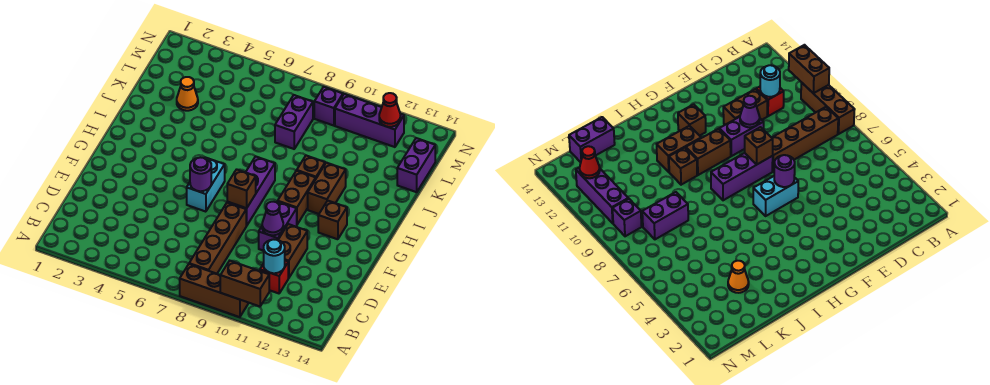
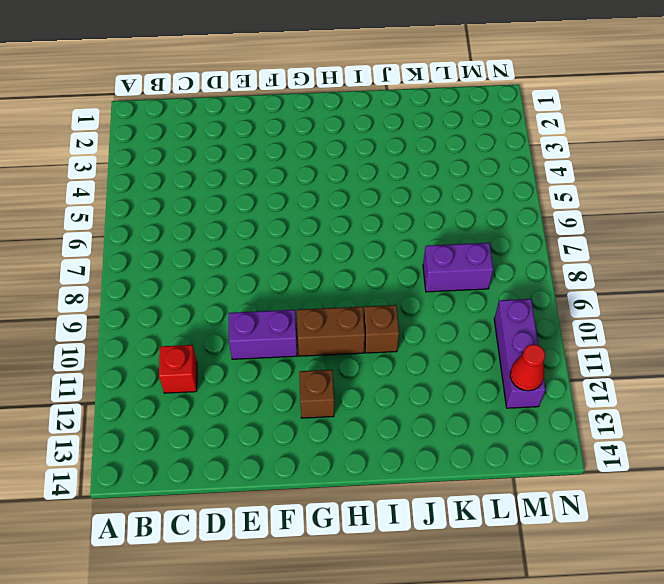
none -> brown brick A8:A10 level 1
none -> brown brick B8:E8 level 1
none -> brown brick D11:E11 level 1

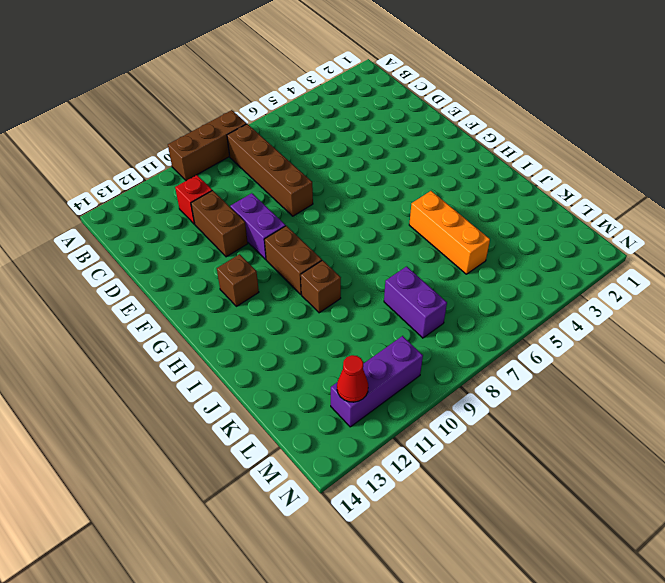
orange brick I5:K5 level 1 -> none
none -> cyan brick F6:G6 level 1
none -> purple brick F8:H8 level 1
none -> brown brick H11:I11 level 1

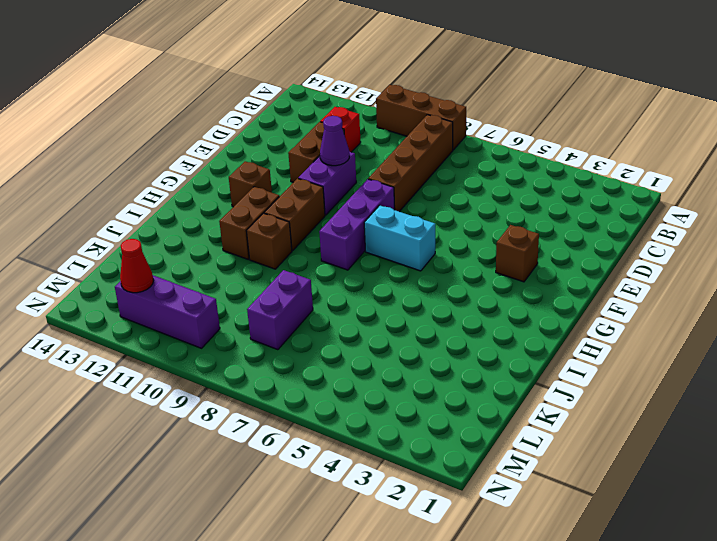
brown brick F3 level 1 -> brown brick F8 level 2
cyan brick G6:G7 level 1 -> cyan brick F6:G6 level 1
none -> orange cone K3 level 1
none -> purple brick K14:L14 level 1
none -> purple brick M9 level 1

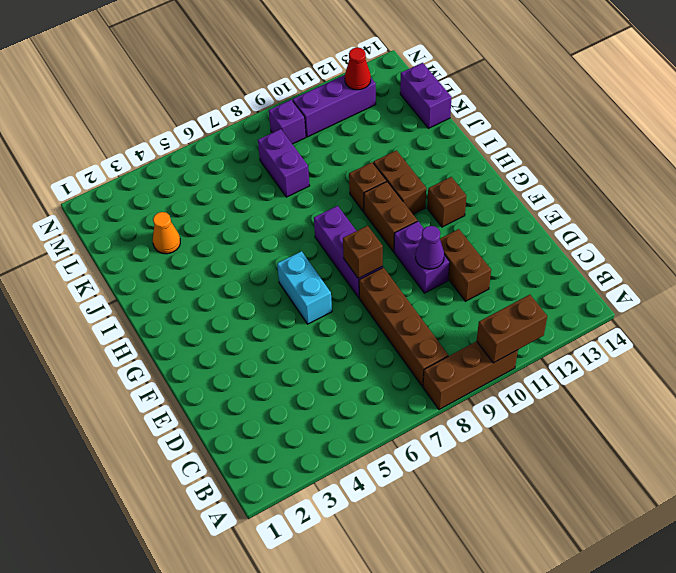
none -> red brick C11 level 1
none -> cyan round brick C11 level 2
none -> purple round brick F6 level 2

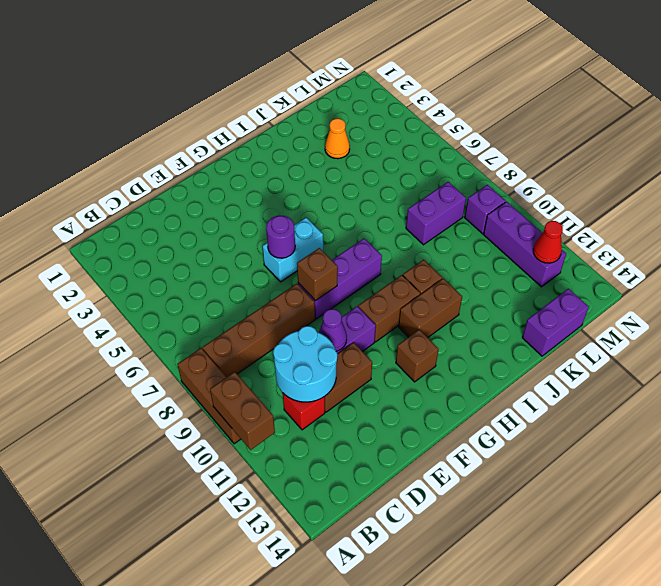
cyan round brick C10:D11 level 2 -> cyan round brick C11 level 2

